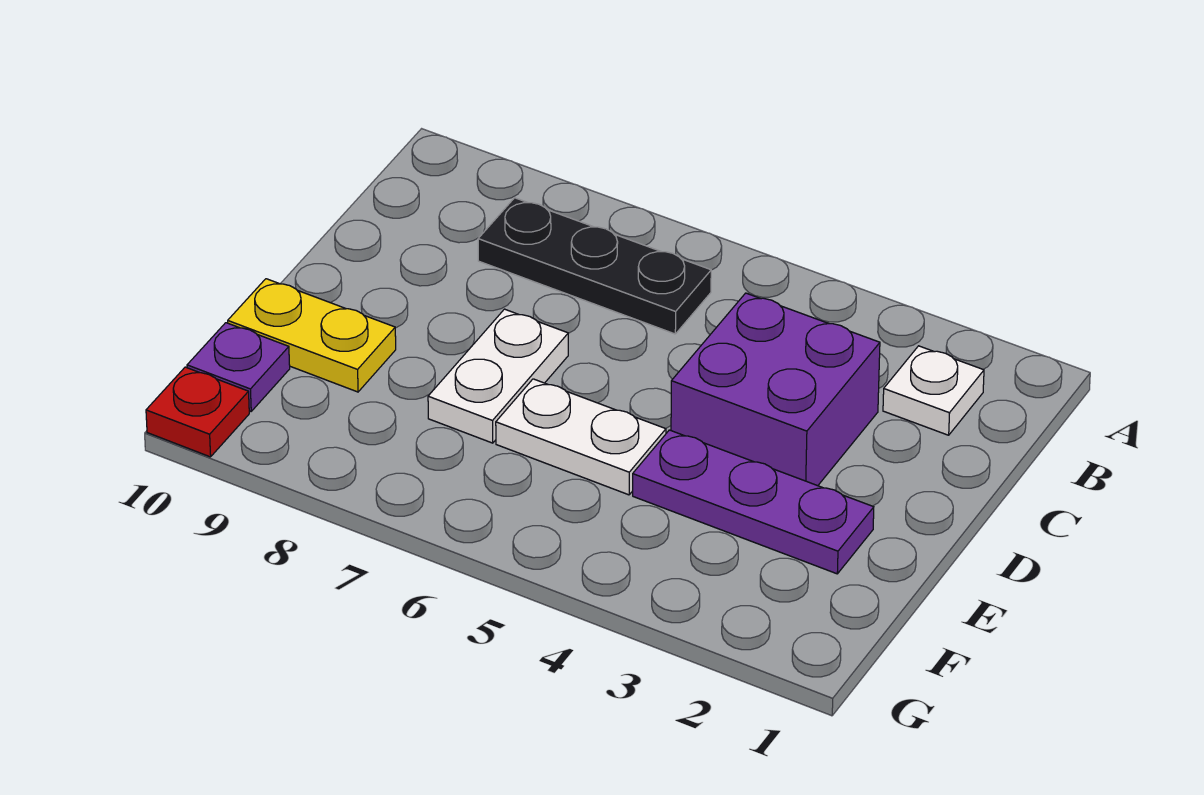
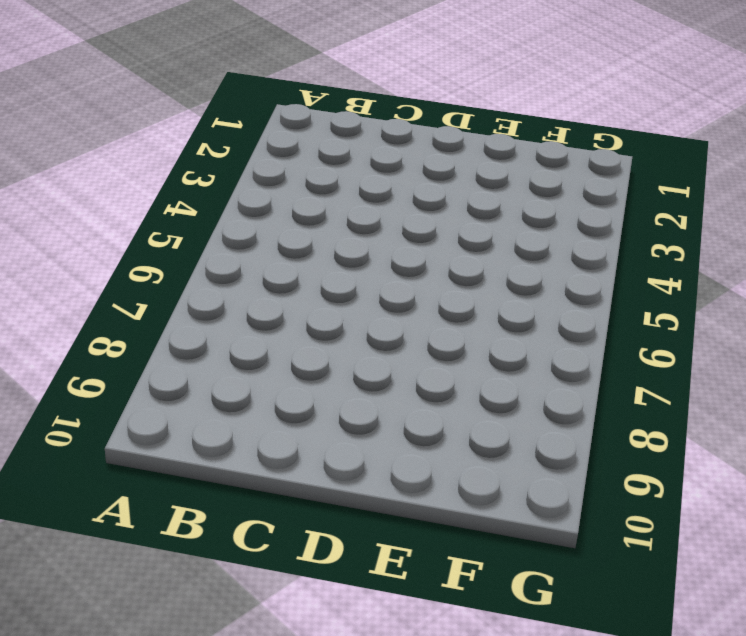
none -> white plate B2 level 1
none -> black plate B6:B8 level 1

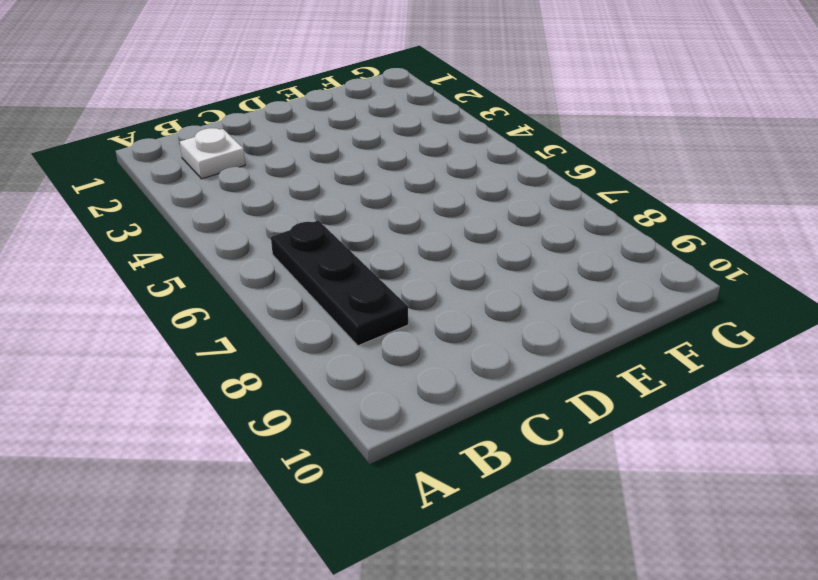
none -> purple brick C3:D4 level 1
none -> white plate D7:E7 level 1

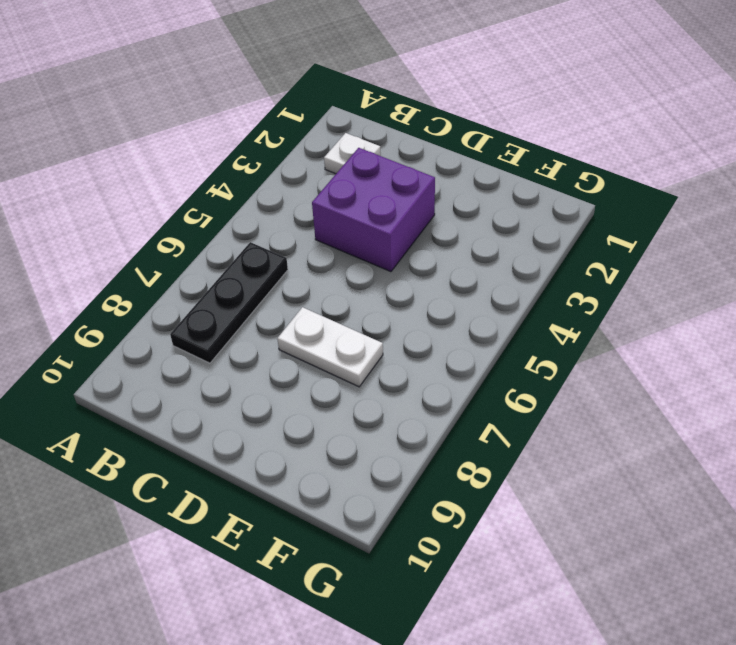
none -> purple plate E2:E4 level 1
none -> white plate E5:E6 level 1

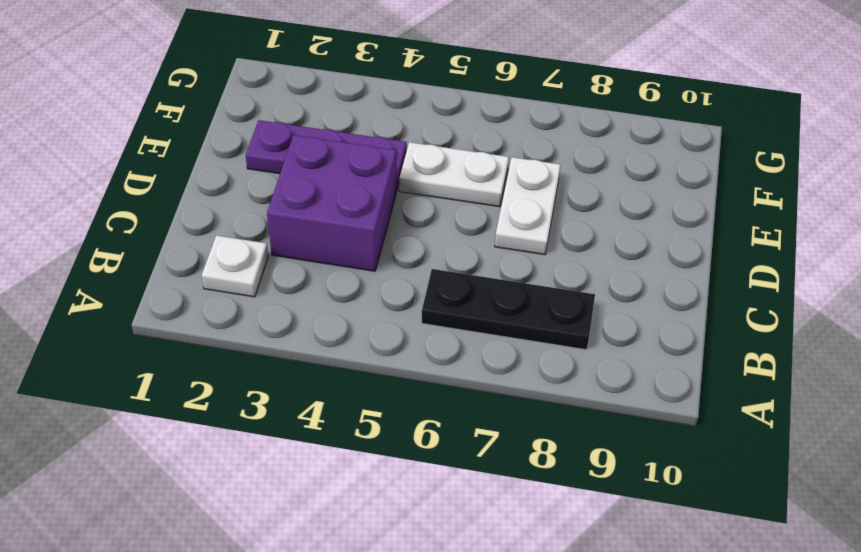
none -> yellow plate E9:E10 level 1
none -> purple plate F10 level 1

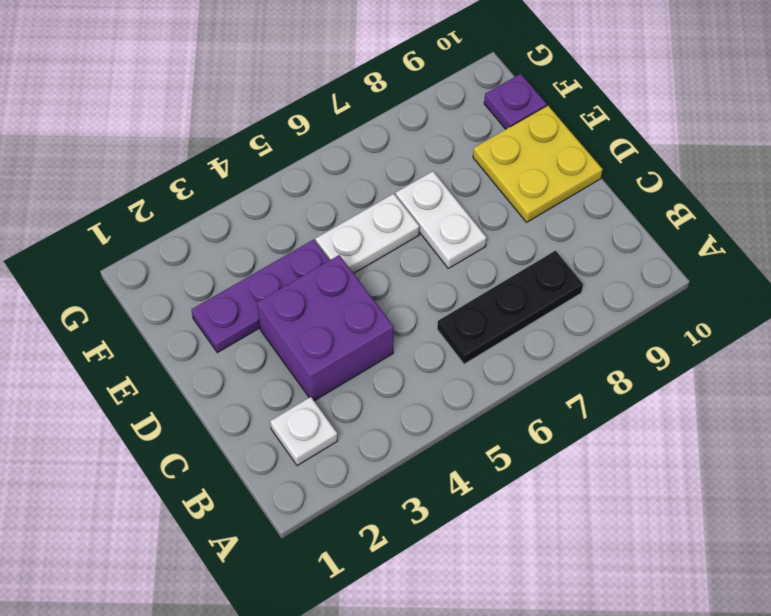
yellow plate D9:E10 level 1 -> yellow plate E9:E10 level 1
none -> red plate G10 level 1

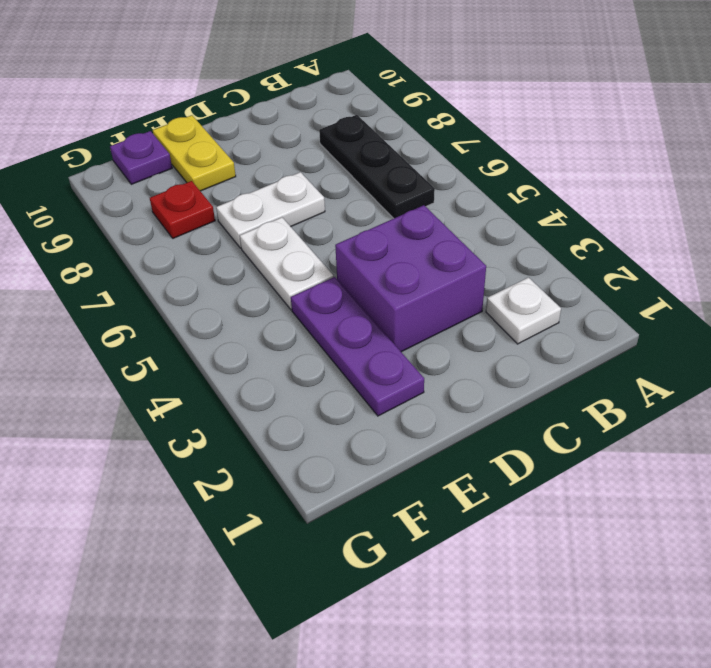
red plate F8 level 1 -> red plate G10 level 1

